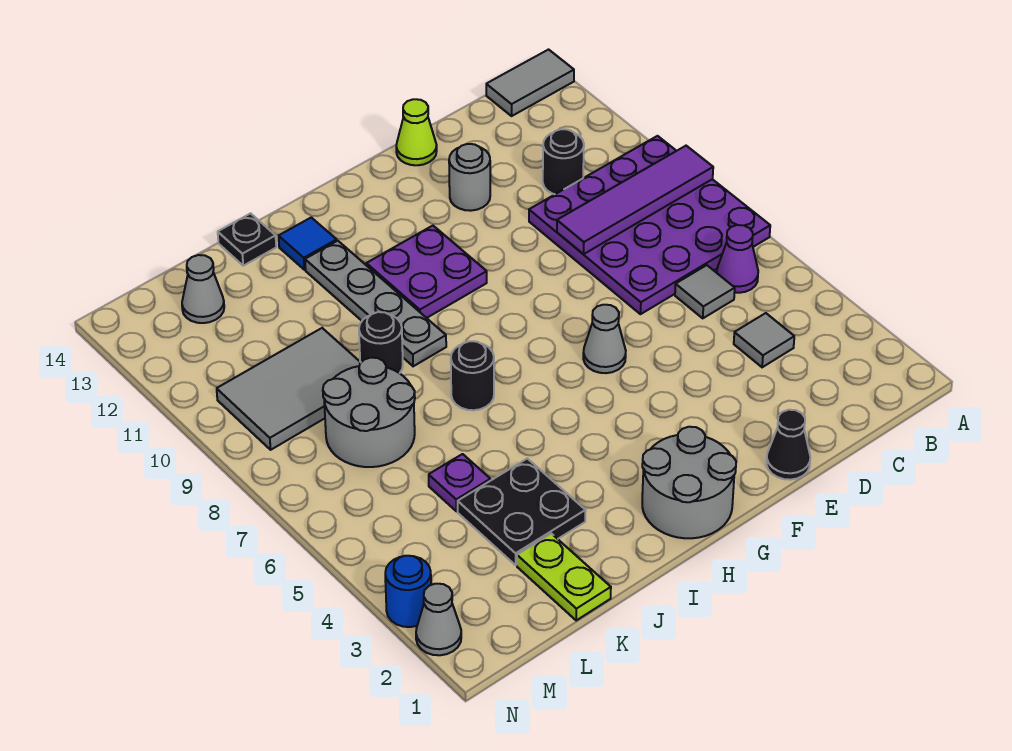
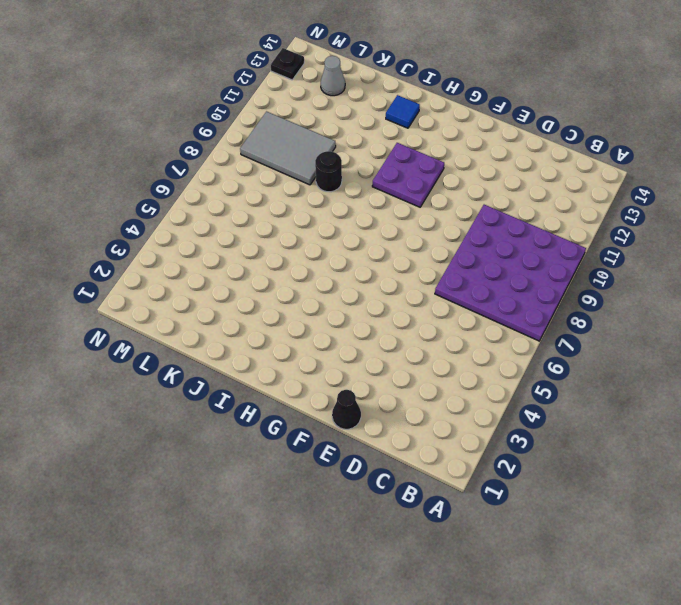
black plate N13 level 1 -> black plate J14 level 1
none -> grey tile A14:B14 level 1
none -> purple cone B6 level 1
none -> grey tile C4 level 1

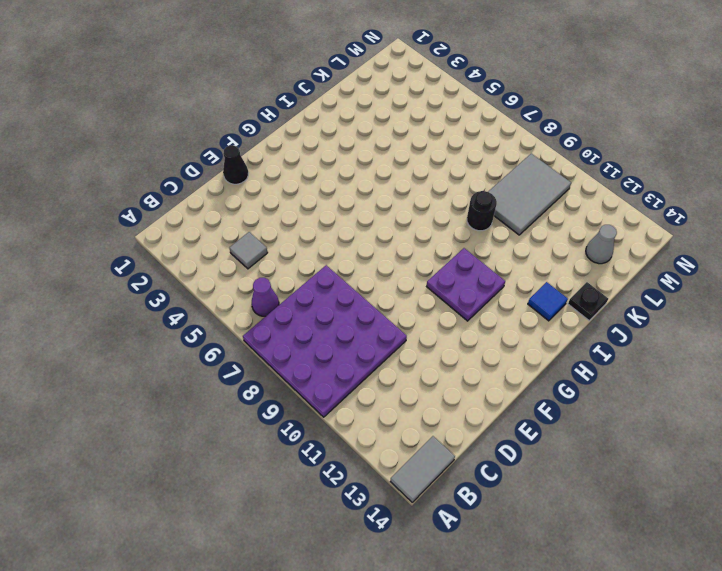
none -> grey tile C6 level 1
none -> black round brick C11 level 1
none -> grey round brick E12 level 1

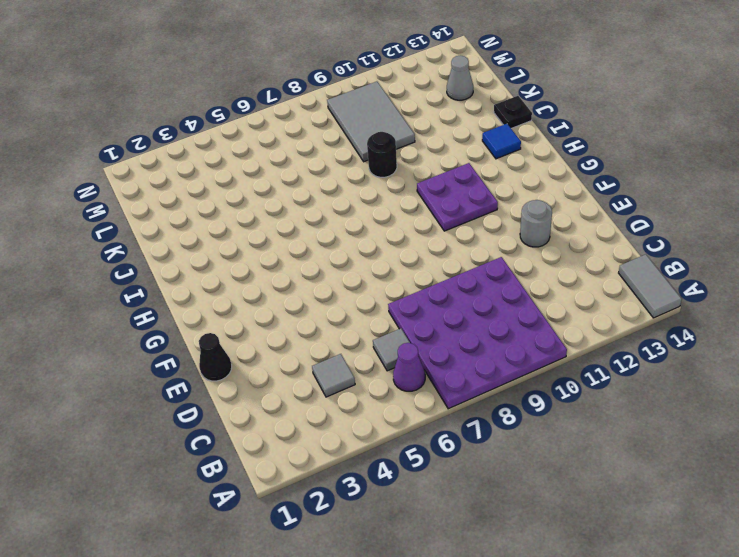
none -> black round brick C11 level 1
none -> lime cone E14 level 1
none -> grey cone F6 level 1

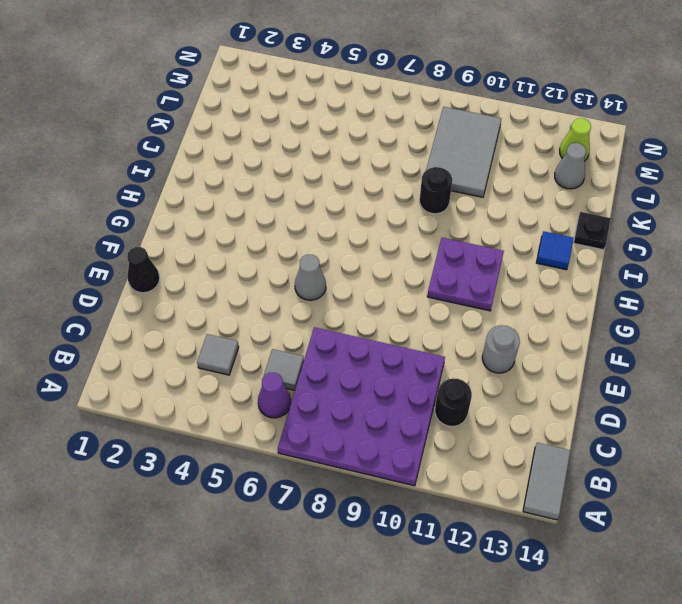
lime cone M13 level 1 -> lime cone E14 level 1
none -> grey round brick G1:H2 level 1
none -> black round brick I7 level 1
none -> grey plate I9:I12 level 1

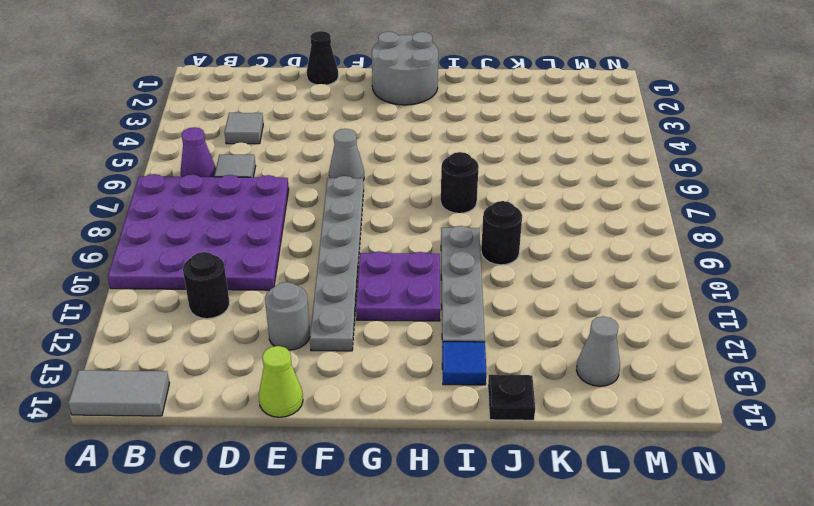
grey plate F7:F12 level 1 -> none
none -> black plate J3:K4 level 1
none -> lime plate K1:K2 level 1
none -> purple plate K5 level 1

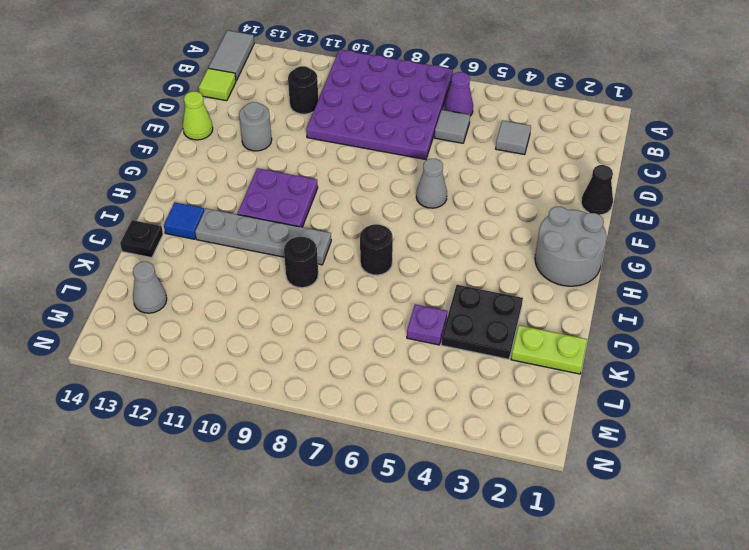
lime tile C14 level 1 -> none
none -> grey round brick K7:L8 level 1
none -> grey tile K9:M10 level 1
none -> grey cone N2 level 1

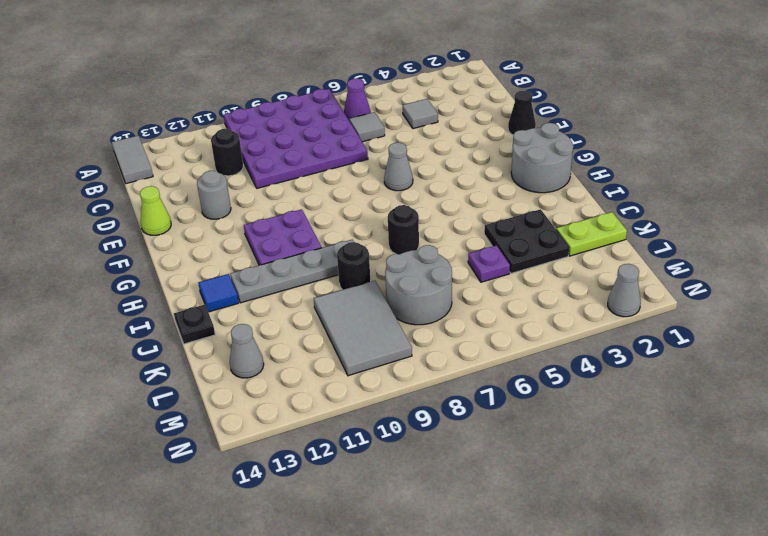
none -> blue round brick N3 level 1
none -> purple tile A9:D9 level 2

